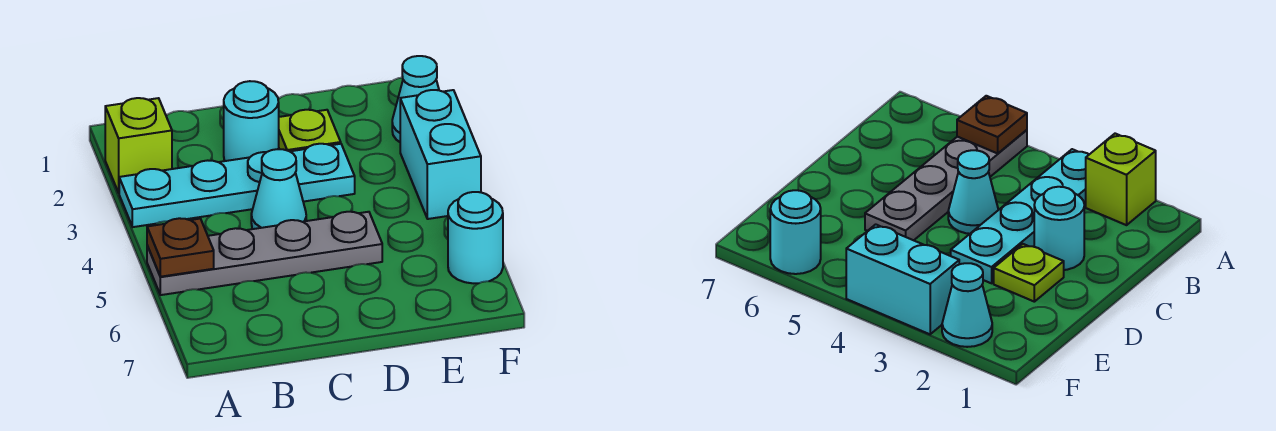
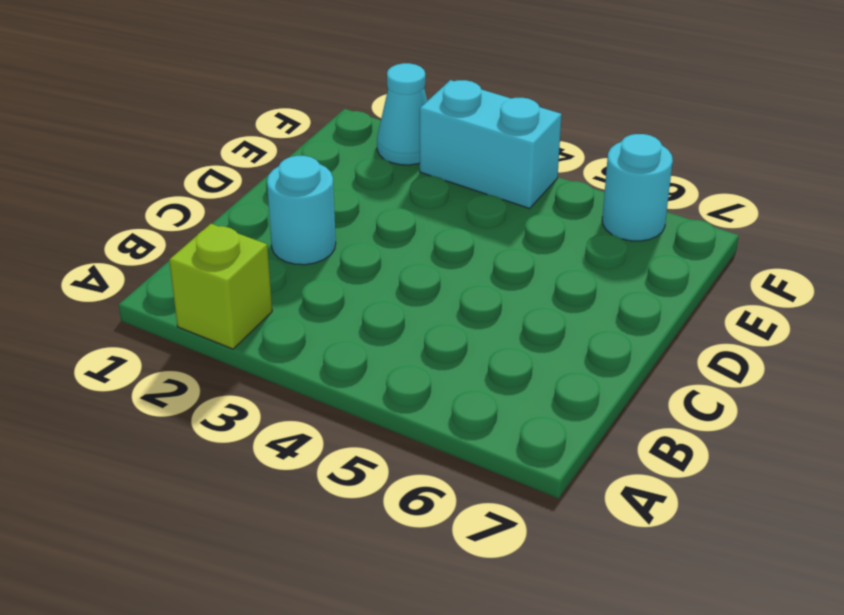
none -> cyan plate A3:D3 level 1
none -> grey plate A5:D5 level 1

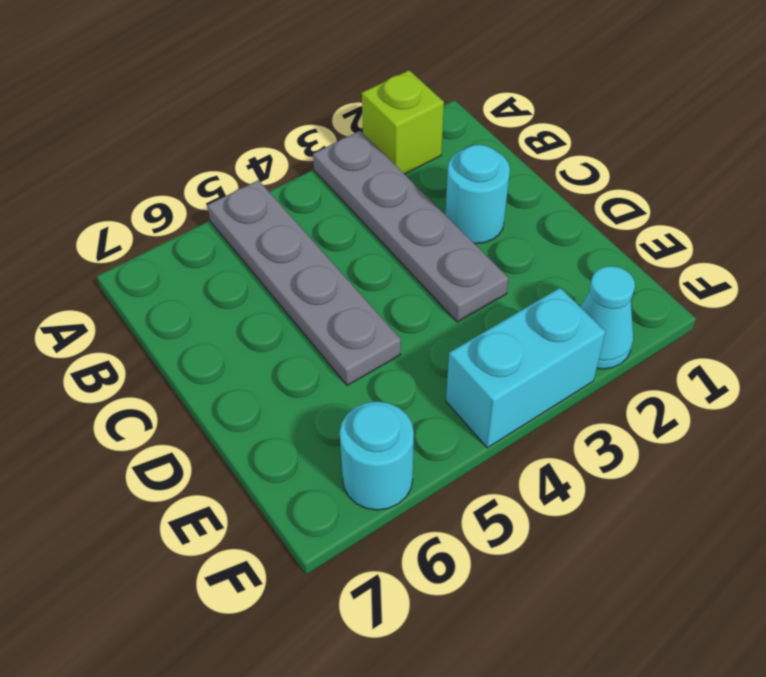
grey plate A3:D3 level 1 -> cyan plate A3:D3 level 1
none -> cyan cone C4 level 1
none -> lime plate D2 level 1

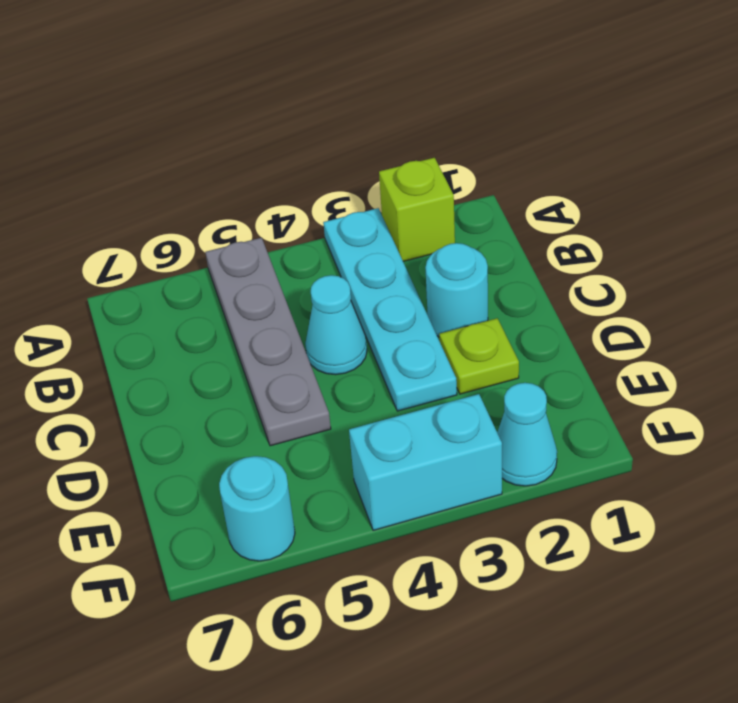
none -> brown plate A5 level 2

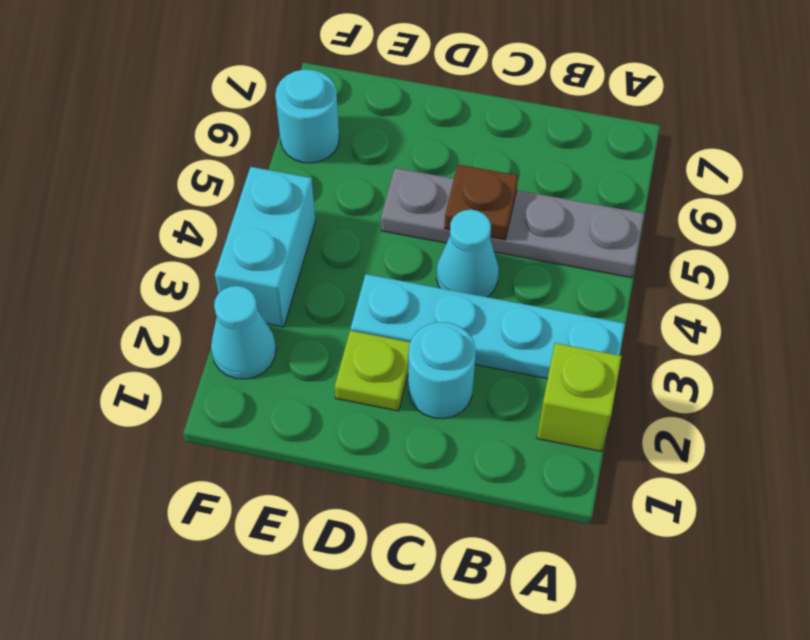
brown plate C5 level 2 -> brown plate A5 level 2

